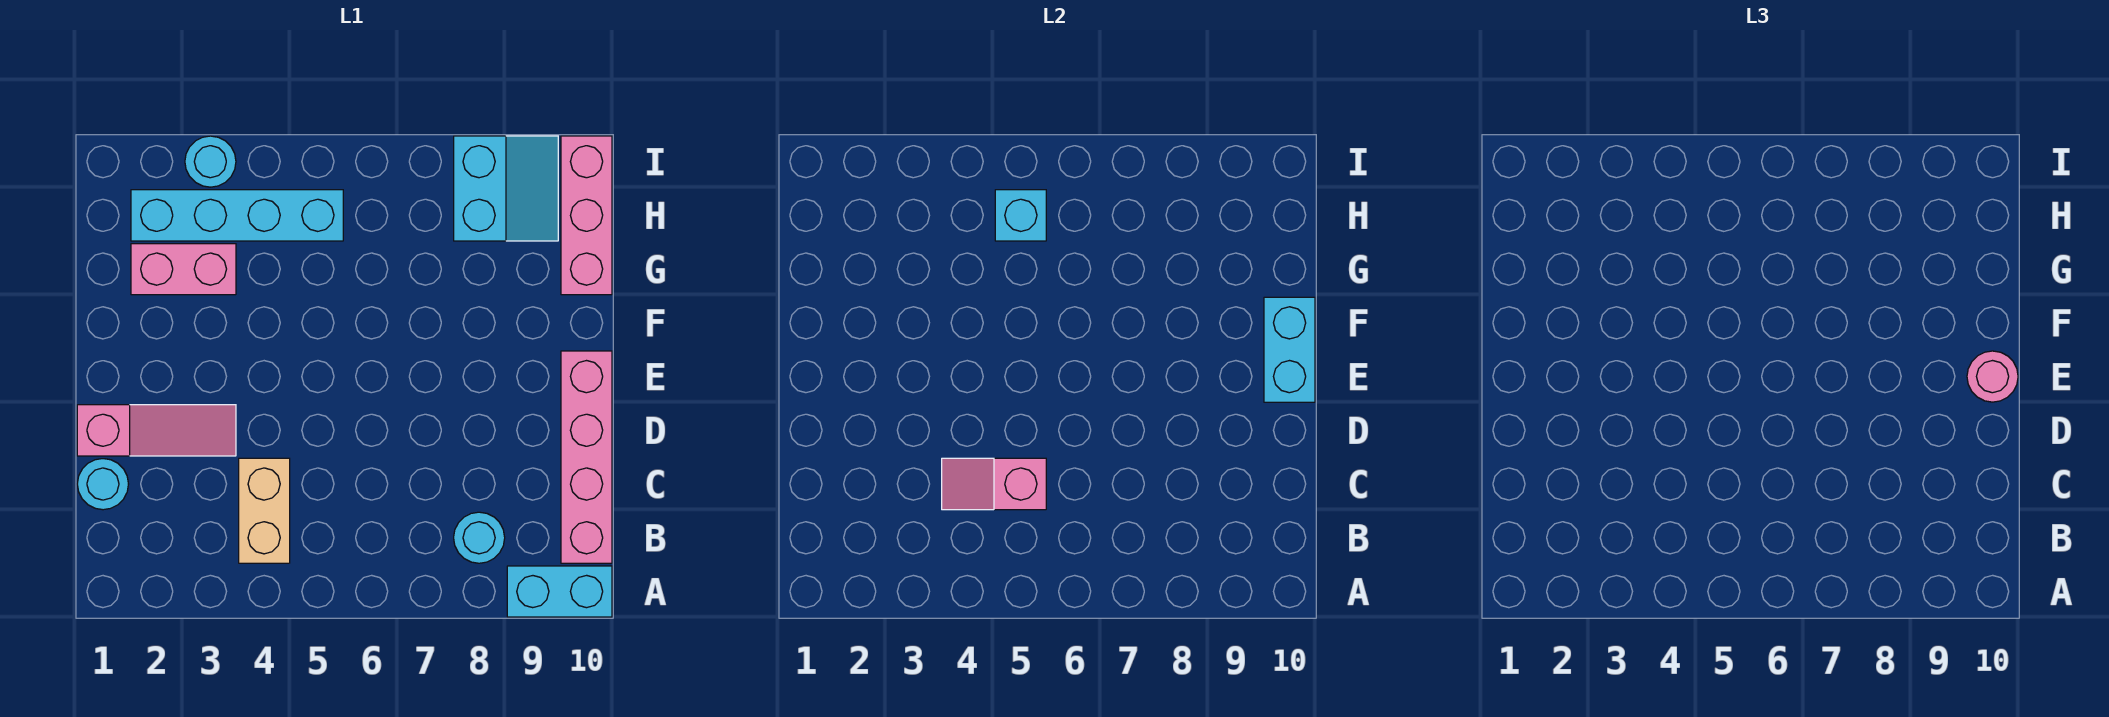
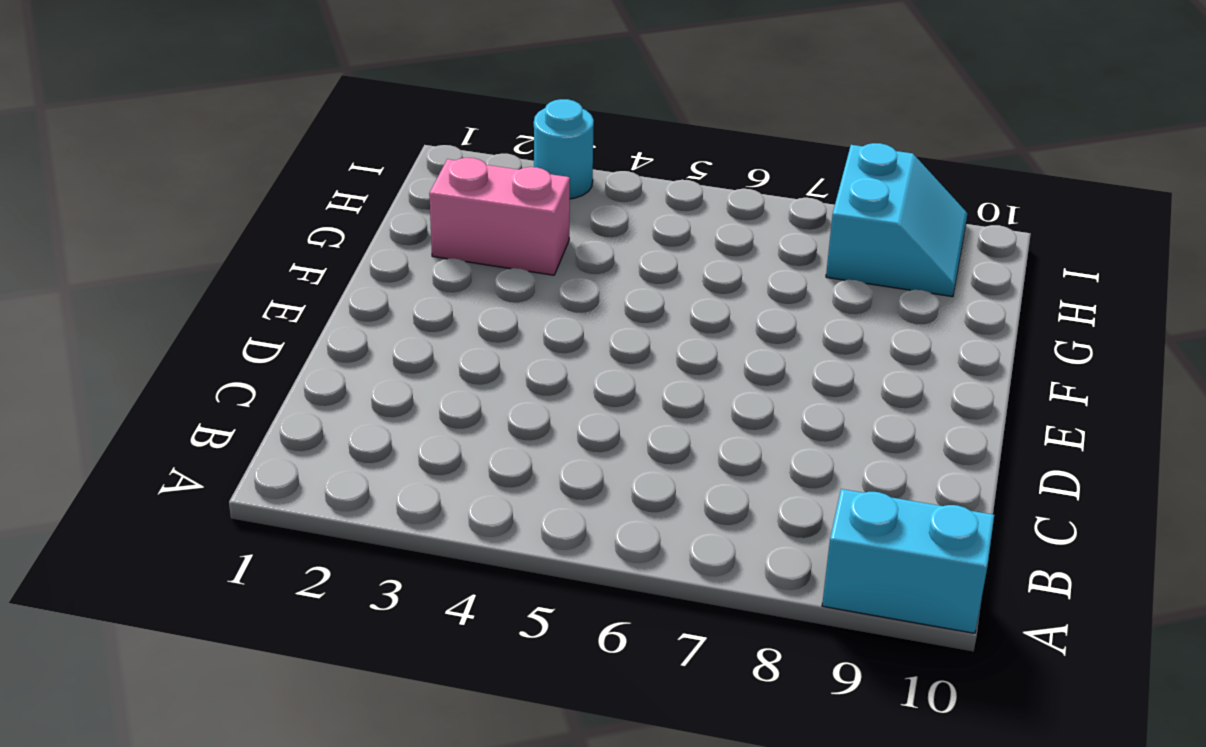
none -> tan brick B4:C4 level 1
none -> cyan round brick B8 level 1
none -> pink brick B10:E10 level 1

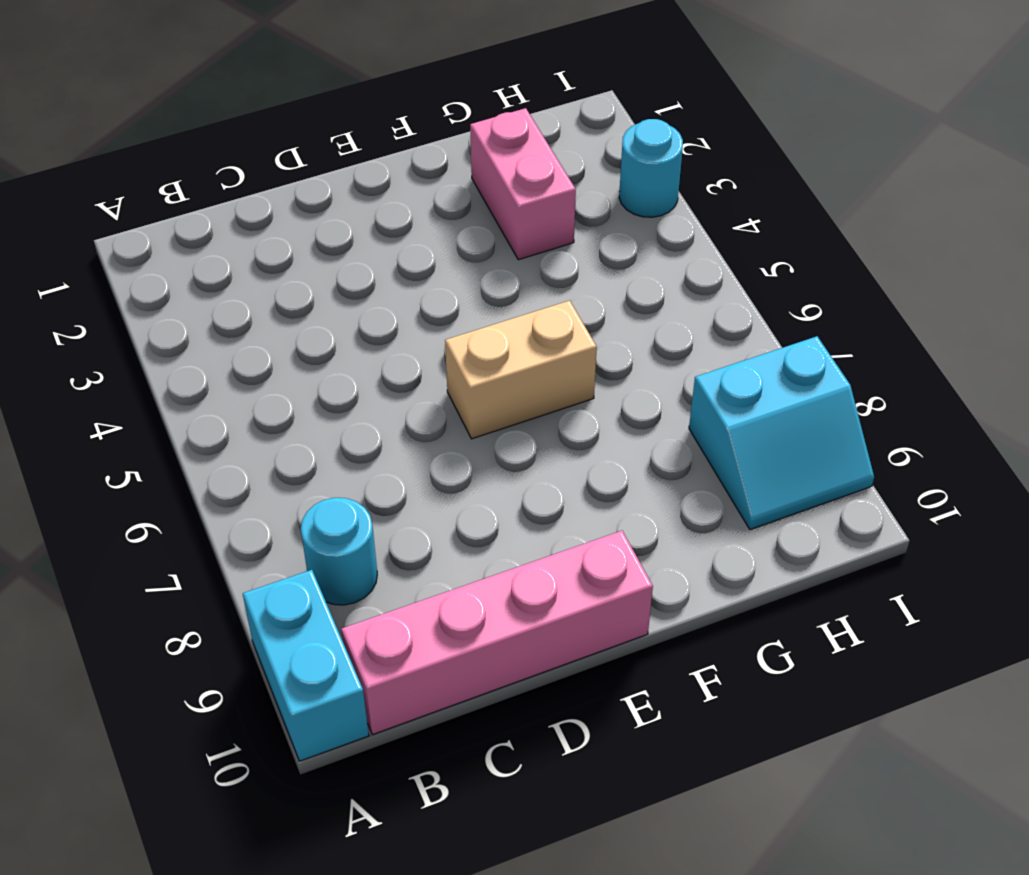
tan brick E6:F6 level 1 -> tan brick B4:C4 level 1
none -> cyan round brick C1 level 1
none -> pink slope D1:D3 level 1 top 1
none -> pink brick G10:I10 level 1

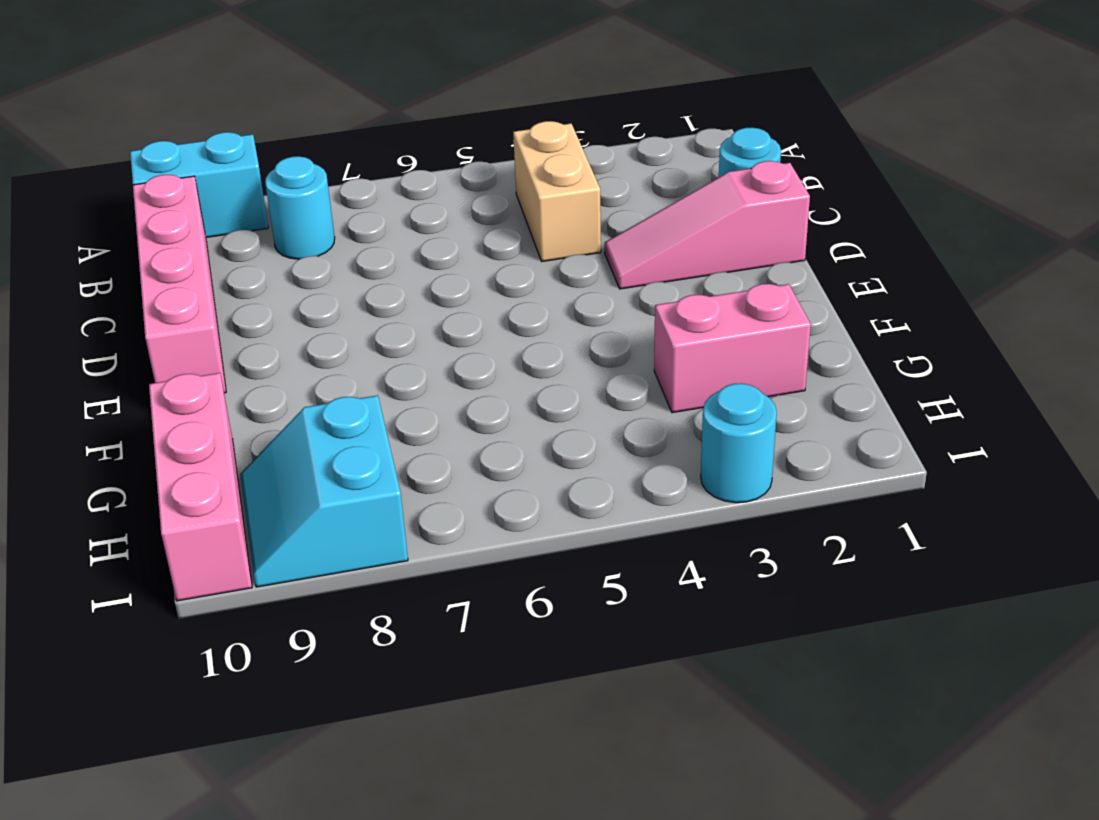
none -> cyan brick H2:H5 level 1
none -> pink slope C4:C5 level 2 top 5
none -> cyan brick E10:F10 level 2

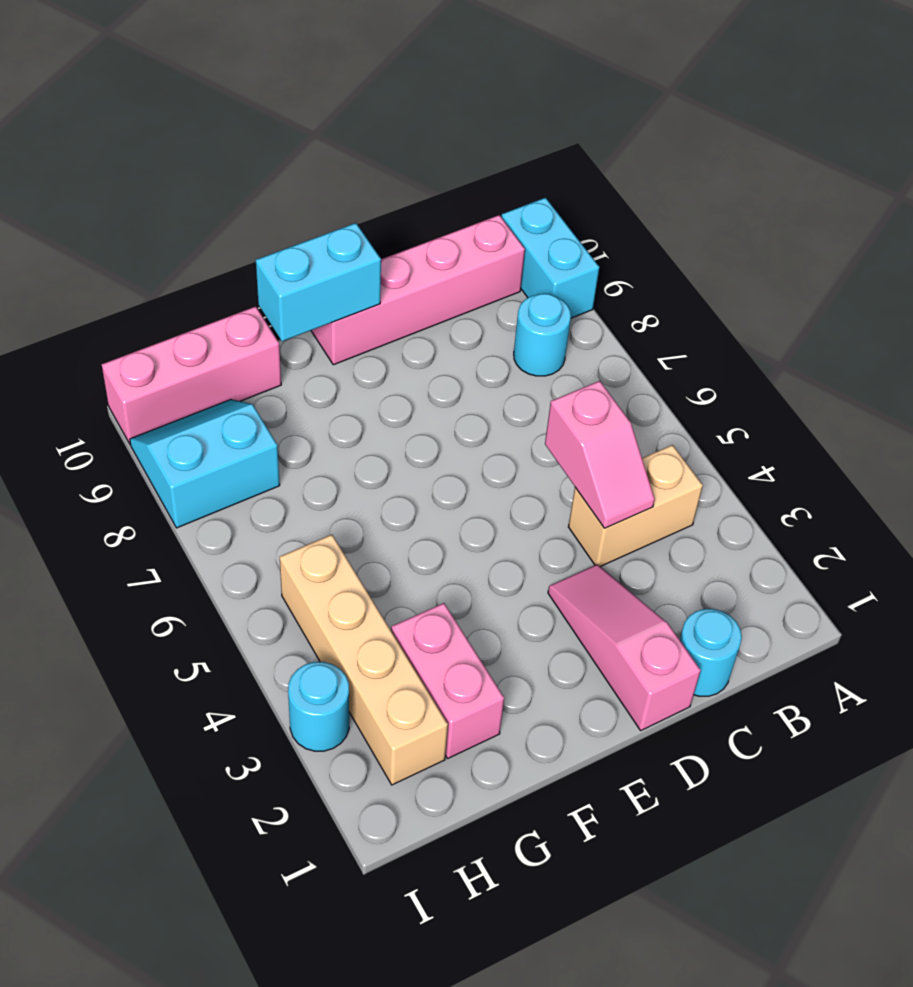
tan brick H2:H5 level 1 -> cyan brick H2:H5 level 1
none -> cyan brick H5 level 2
none -> pink round brick E10 level 3

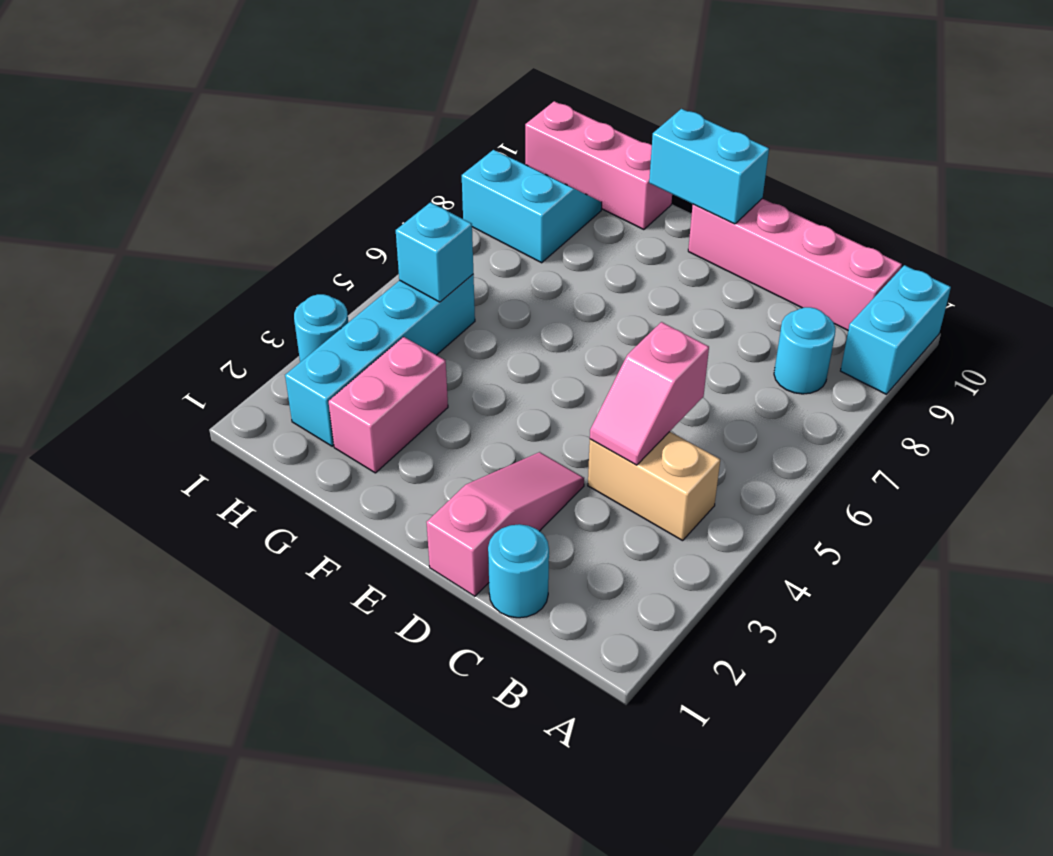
none -> pink round brick E10 level 3

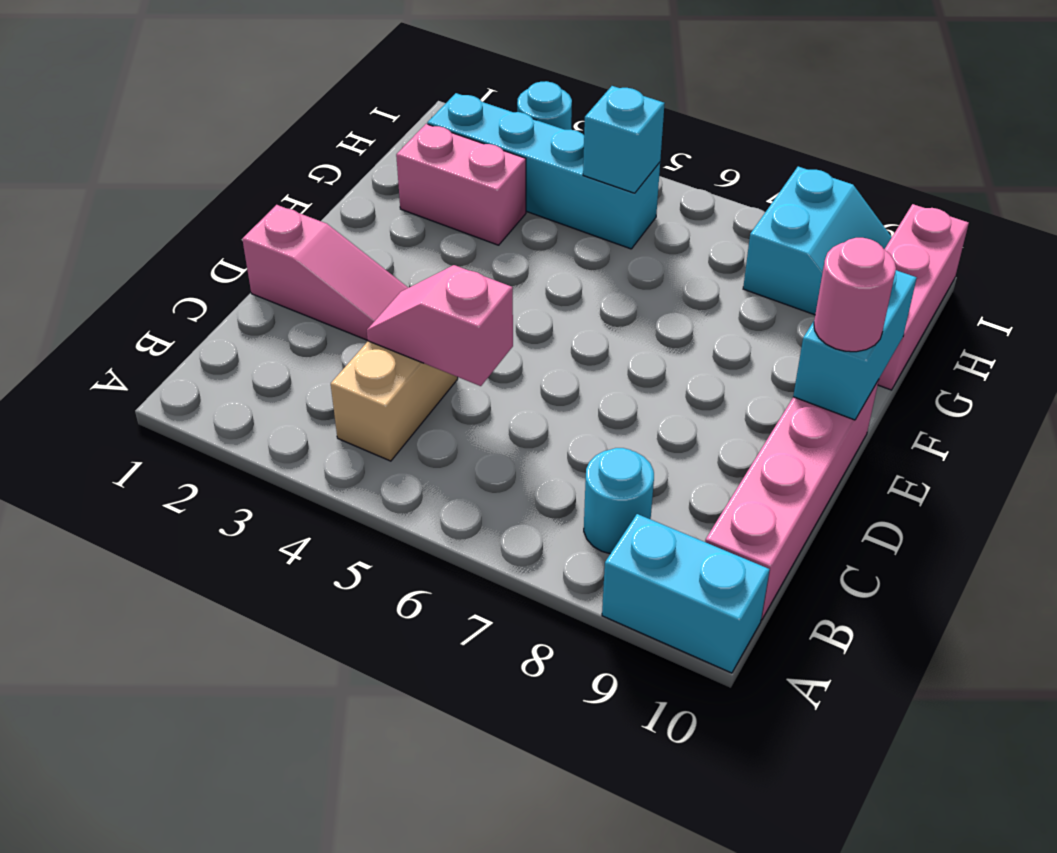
none -> cyan round brick C1 level 1

